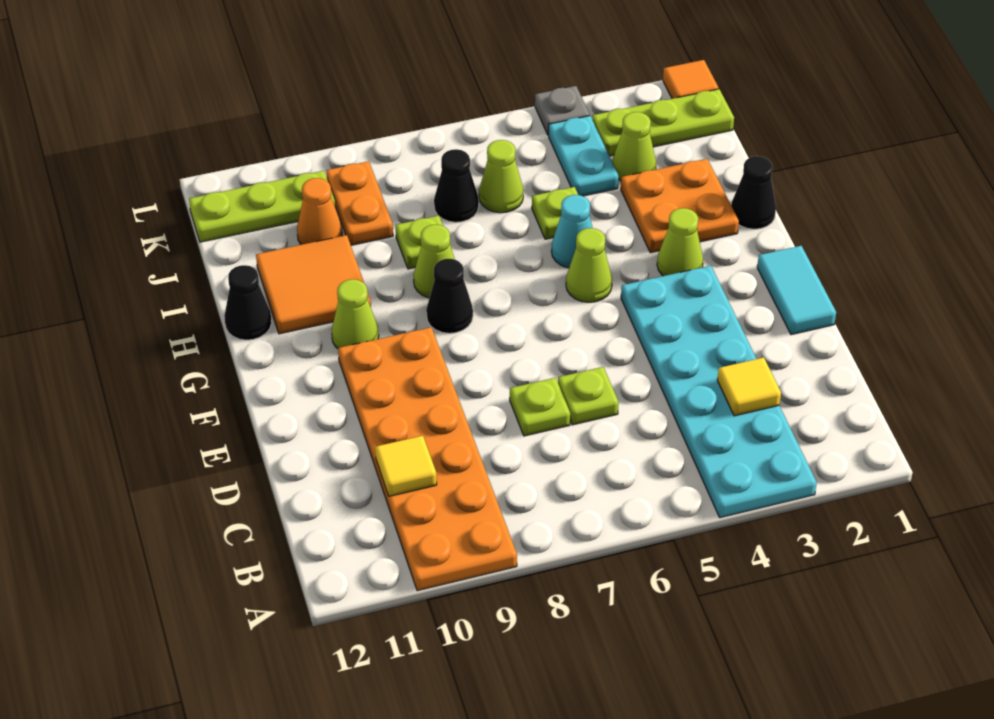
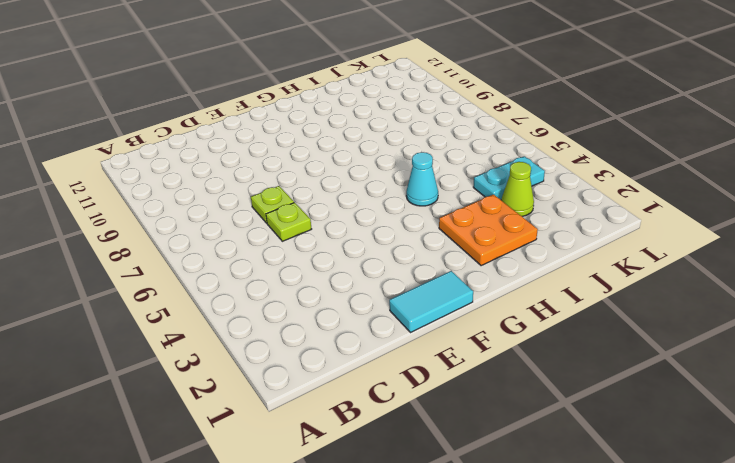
none -> cyan plate A3:F4 level 1
none -> orange plate A9:F10 level 1
none -> lime cone G3 level 1

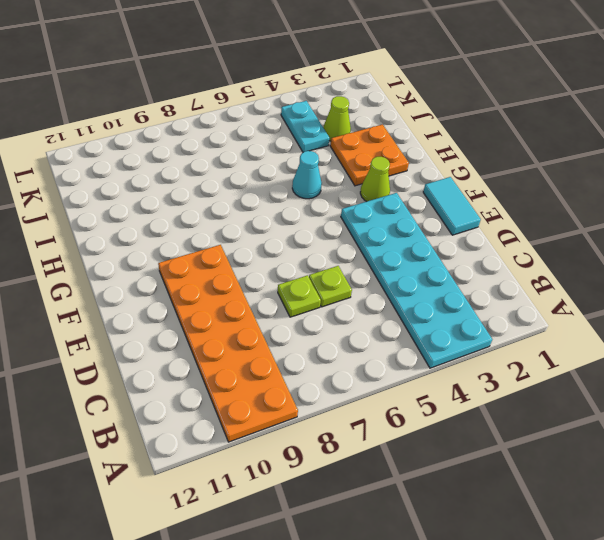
none -> lime cone G5 level 1
none -> black cone G8 level 1
none -> lime cone G10 level 1

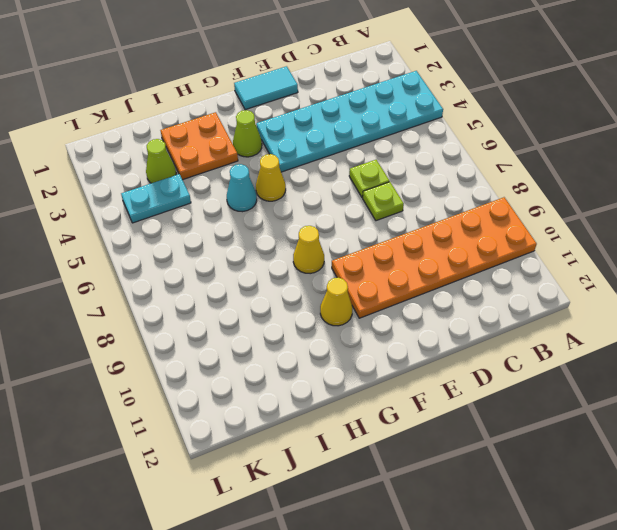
yellow cone G5 level 1 -> lime cone G5 level 1
yellow cone G8 level 1 -> black cone G8 level 1
yellow cone G10 level 1 -> lime cone G10 level 1
none -> black cone H1 level 1
none -> lime cone H8 level 1
none -> orange tile H10:I11 level 1

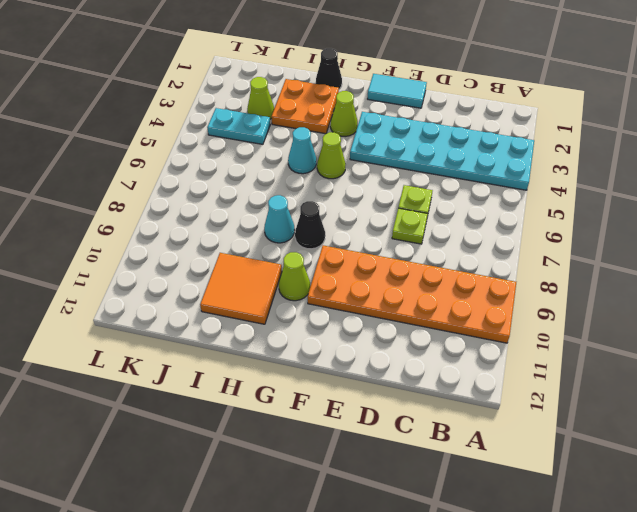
cyan cone H8 level 1 -> lime cone H8 level 1
none -> black cone H12 level 1
none -> lime plate I5 level 1
none -> lime plate I8 level 1

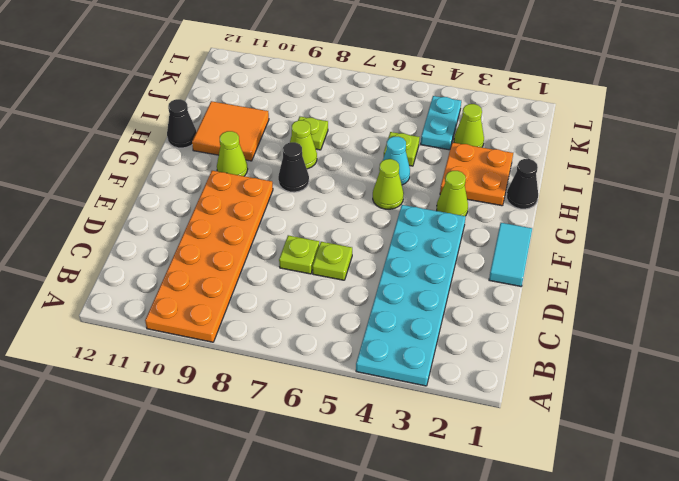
none -> lime cone J6 level 1
none -> black cone J7 level 1
none -> orange plate J9:K9 level 1

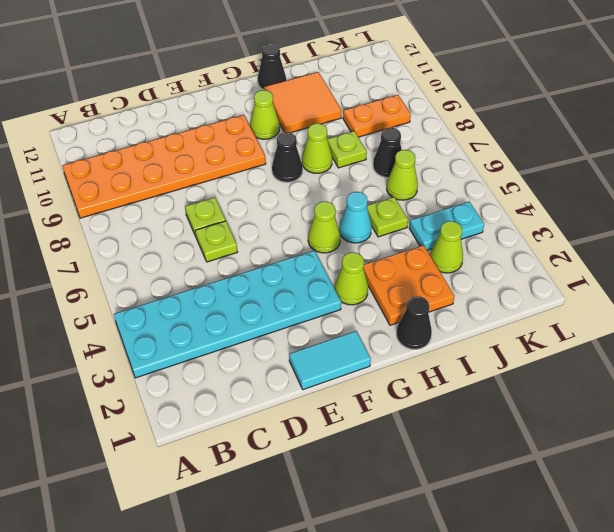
none -> orange cone J10 level 1
none -> lime plate K1:K3 level 1
none -> lime plate K10:K12 level 1

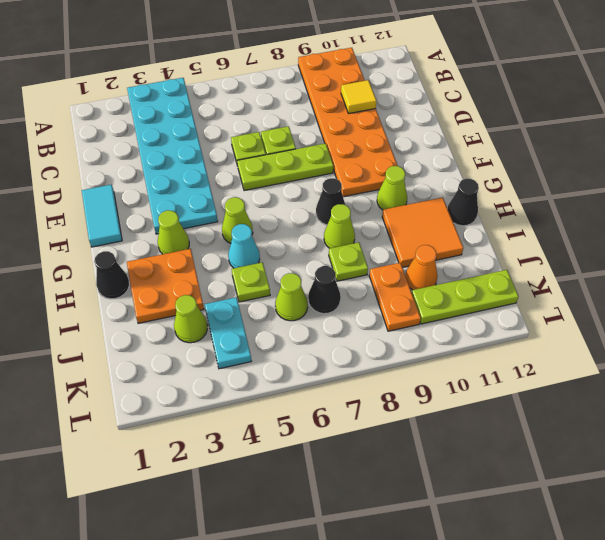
lime plate E6:E8 level 1 -> lime plate K1:K3 level 1
none -> orange tile L1 level 1
none -> grey plate L4 level 1
none -> yellow tile C3 level 2

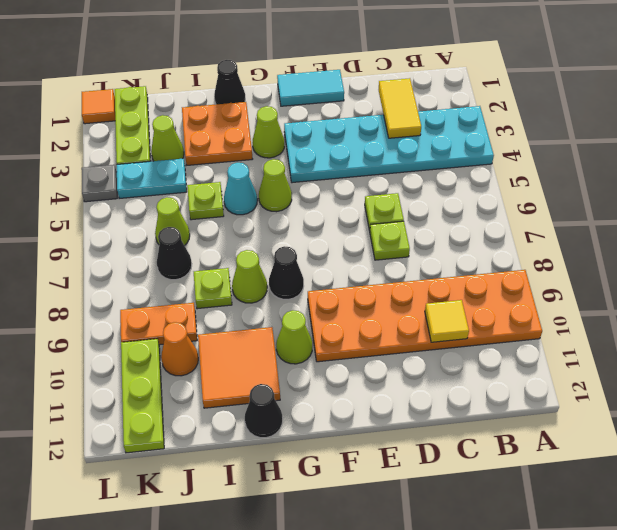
yellow tile C2:C3 level 2 -> yellow tile C3 level 2

